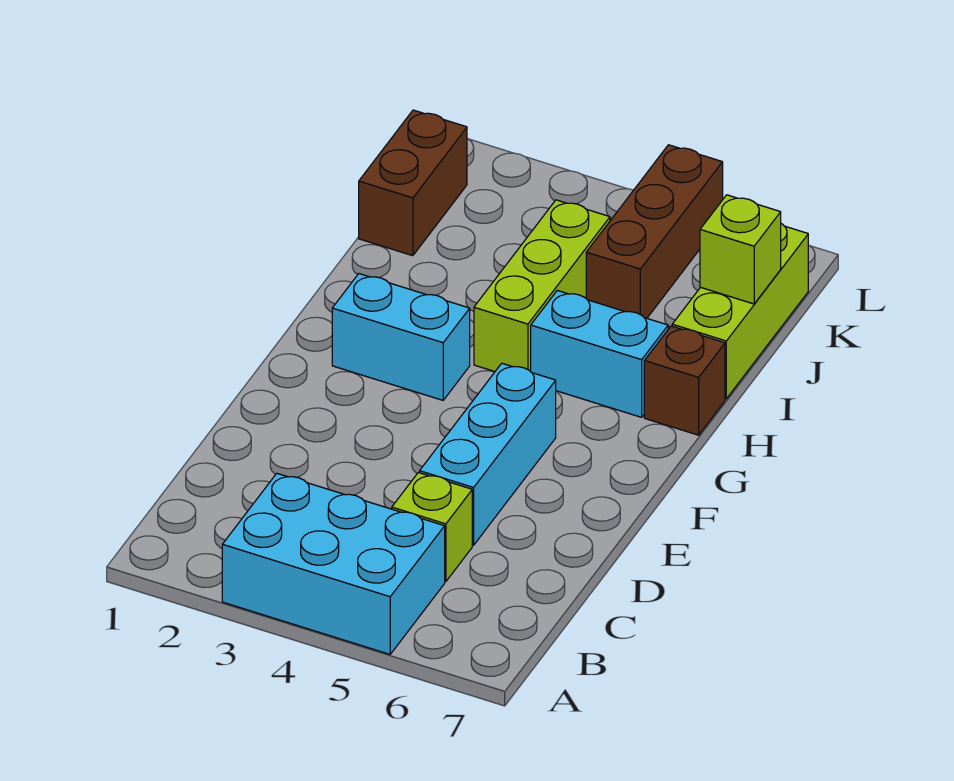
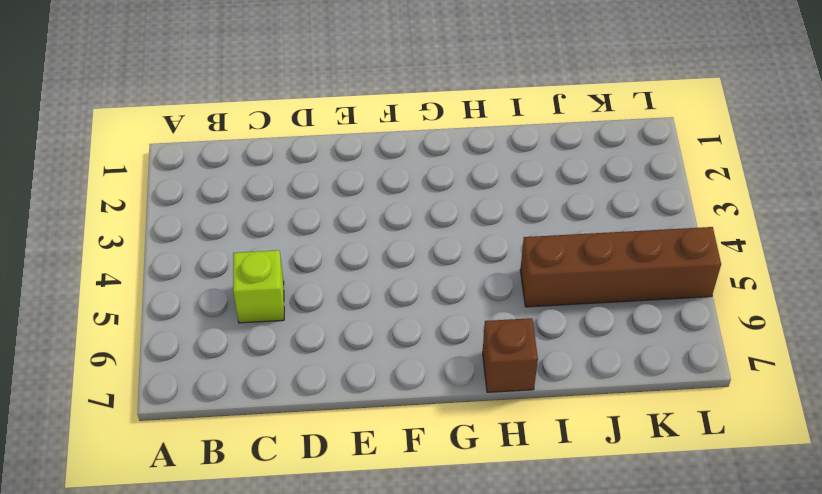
brown brick I5:L5 level 1 -> brown brick J5:L5 level 1
none -> cyan brick A3:B5 level 1
none -> cyan brick D5:F5 level 1

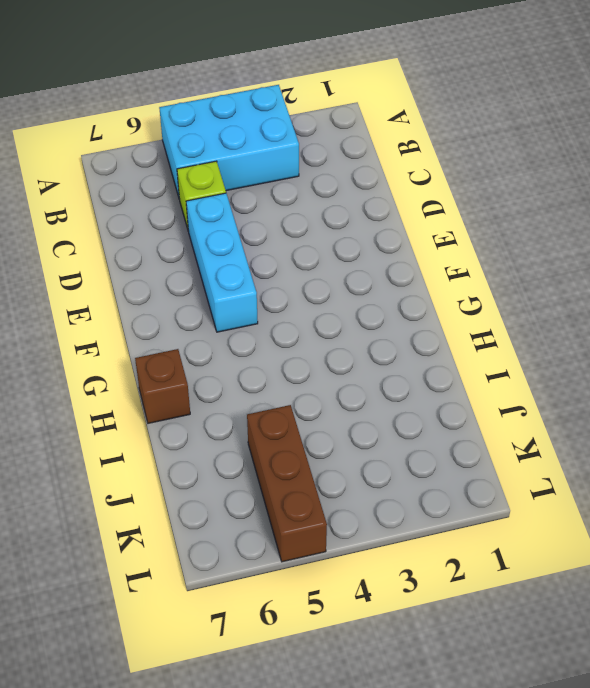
none -> cyan brick G2:G3 level 1
none -> lime brick H4:J4 level 1

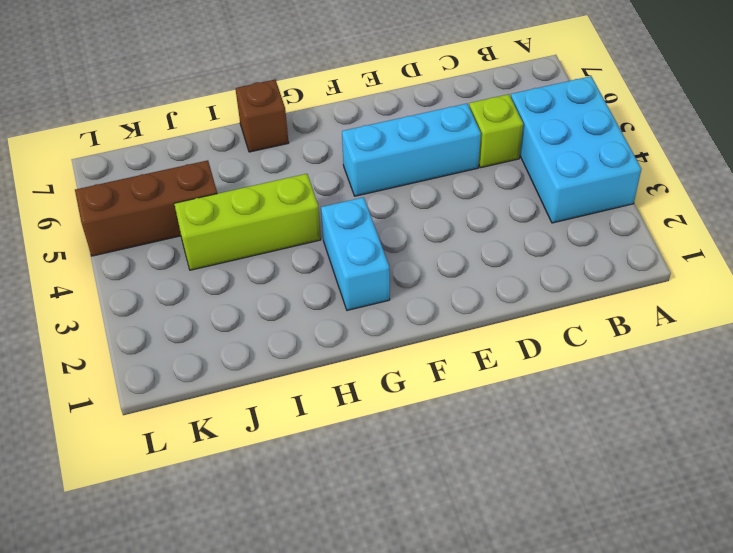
none -> cyan brick H5:H6 level 1
none -> lime brick I7:K7 level 1

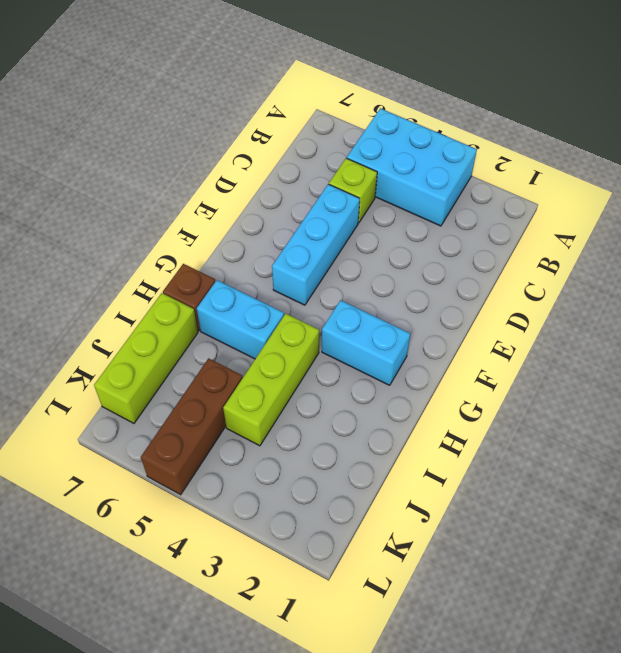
none -> brown brick J1:K1 level 1
none -> lime brick J7 level 2

